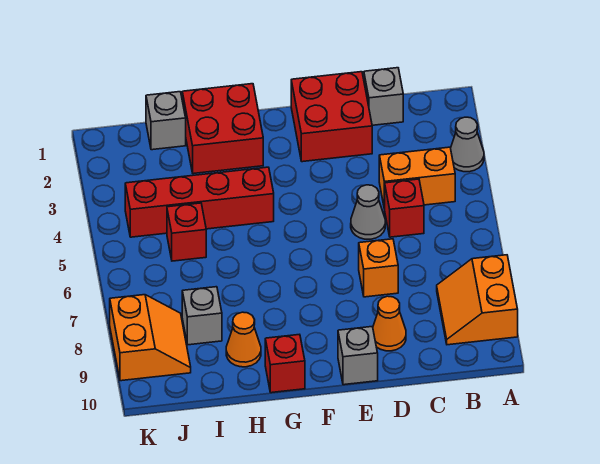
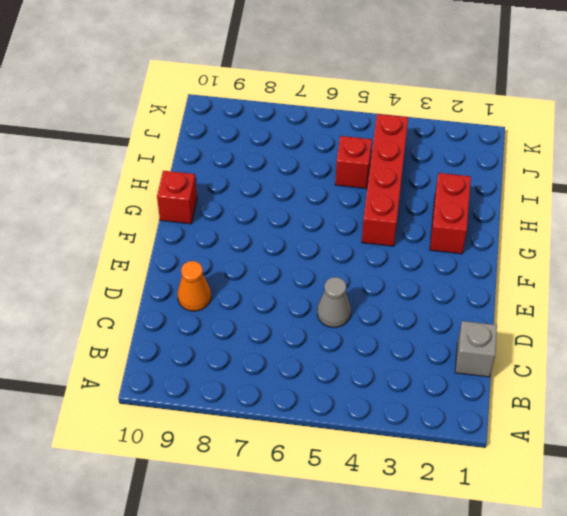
red brick G2:H2 level 1 -> red brick G1:H2 level 1
none -> grey cone A3 level 1
none -> orange slope A8:B9 level 1 top A
none -> orange brick B4:C4 level 1

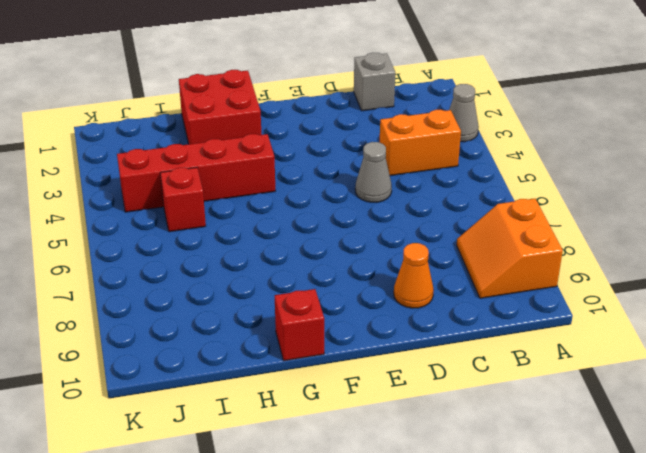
none -> red brick C5 level 1
none -> red brick D1:E2 level 1
none -> orange brick D7 level 1

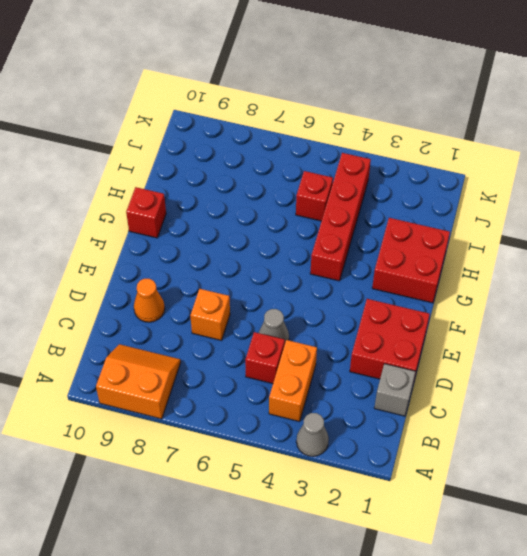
none -> grey brick E10 level 1
none -> orange cone H9 level 1
none -> grey brick I1 level 1

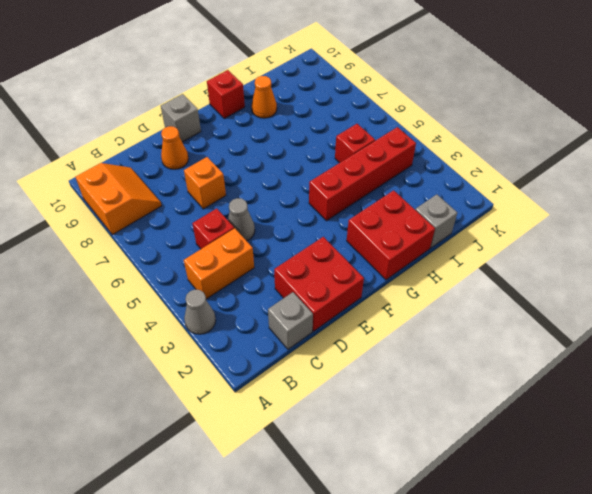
none -> grey brick I8 level 1
none -> orange slope J8:K9 level 1 top K

